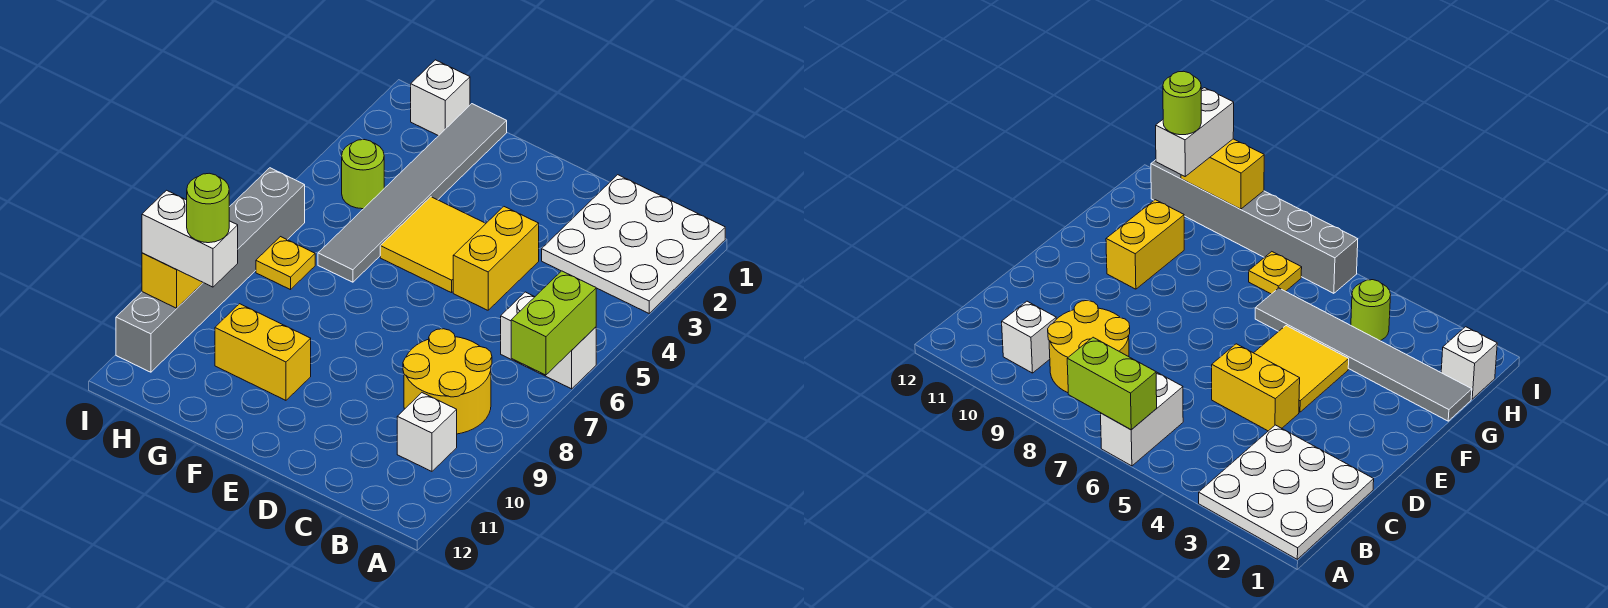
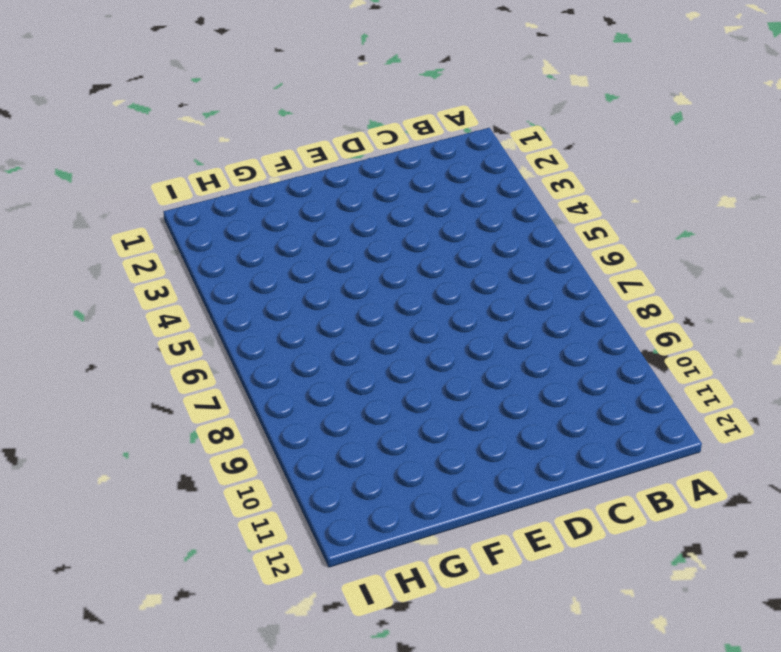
none -> white plate A1:C3 level 1
none -> white brick A6:B6 level 1
none -> yellow round brick B8:C9 level 1

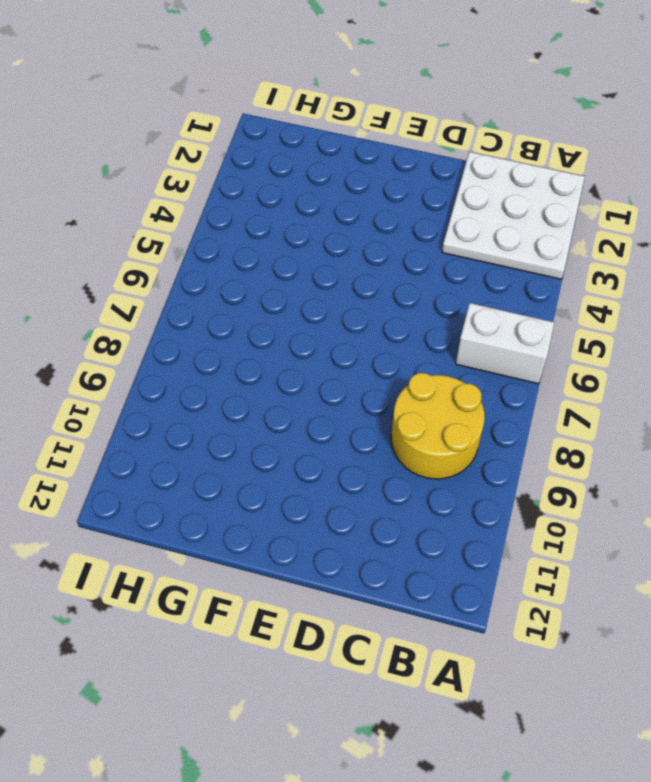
none -> white brick B10 level 1
none -> yellow brick D4:D5 level 1
none -> yellow tile E4:F5 level 1

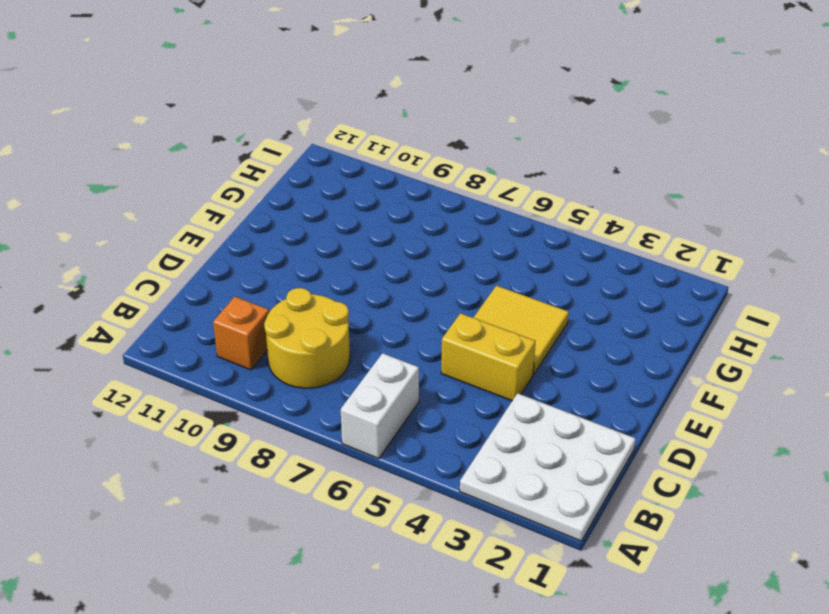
orange brick B10 level 1 -> white brick B10 level 1
none -> yellow brick F10:G10 level 1
none -> grey tile G1:G6 level 1
none -> white brick H1 level 1

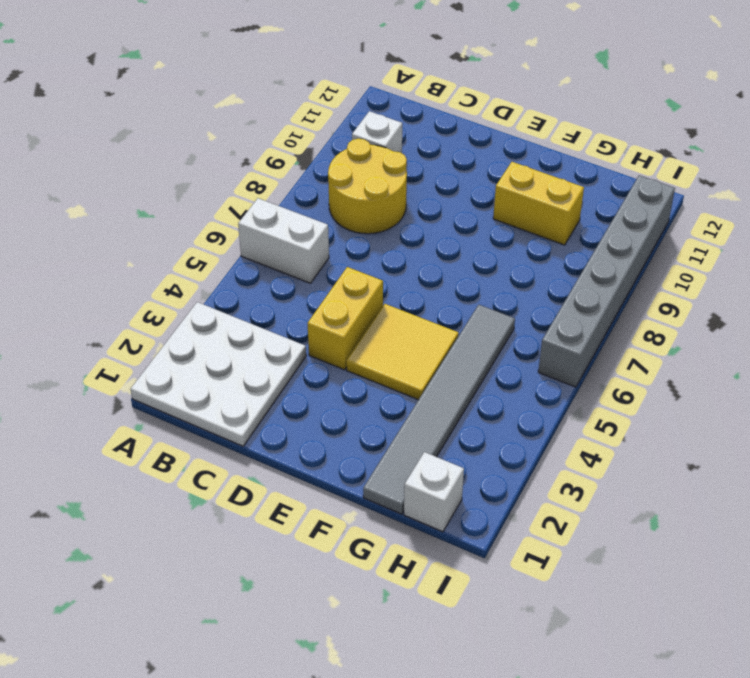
none -> lime round brick H4 level 1
none -> yellow plate H7 level 1
none -> lime brick A6:A7 level 2

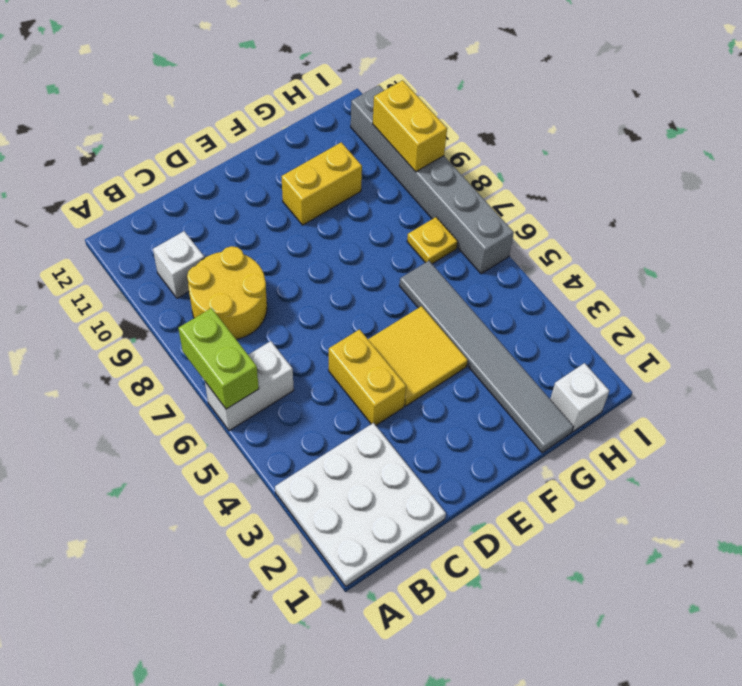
none -> lime round brick H4 level 1
none -> white brick H10:I10 level 3
none -> lime round brick H10 level 4

